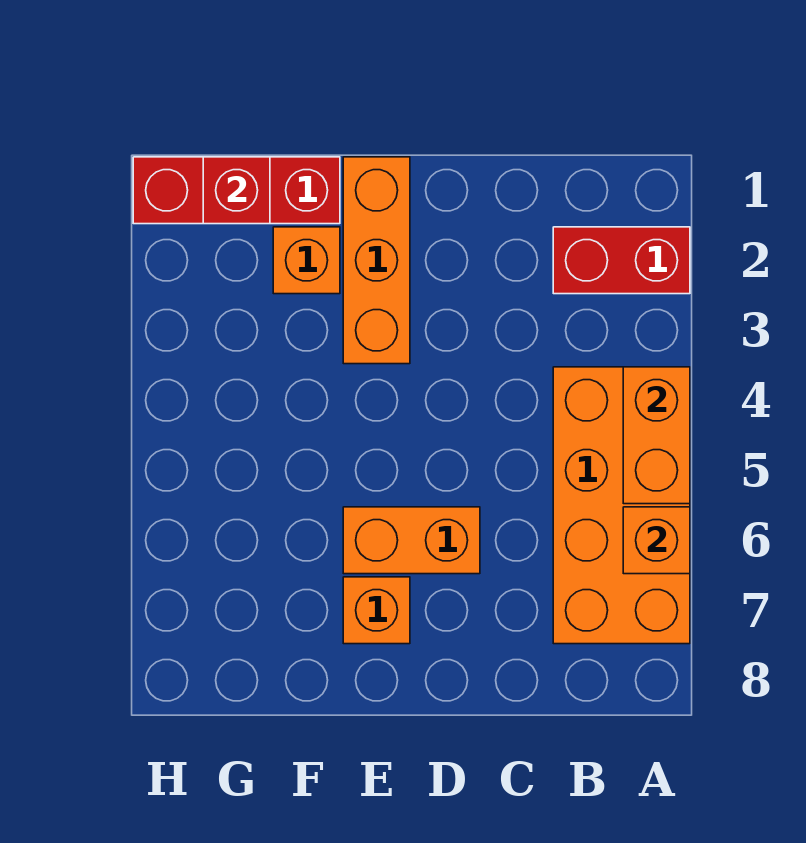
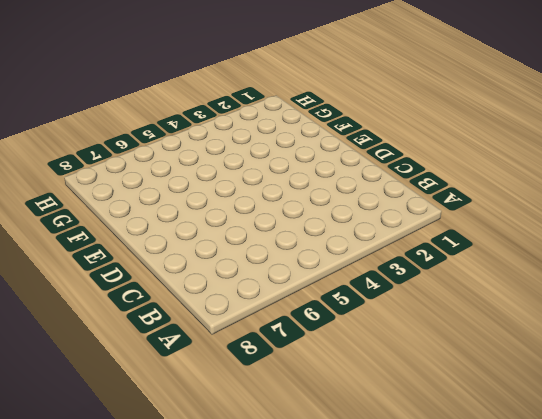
none -> red brick A2:B2 level 1
none -> orange brick A4:B7 level 1

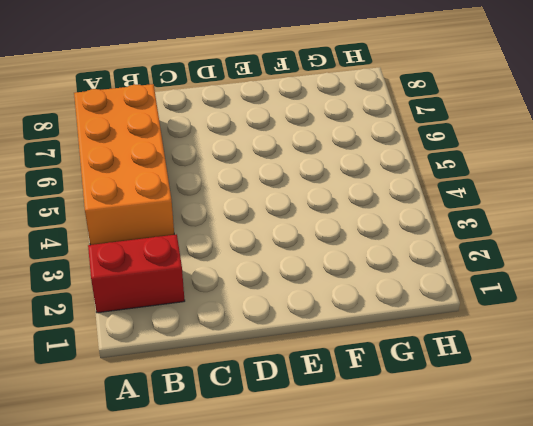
none -> orange brick D6:E6 level 1
none -> orange brick E1:E3 level 1

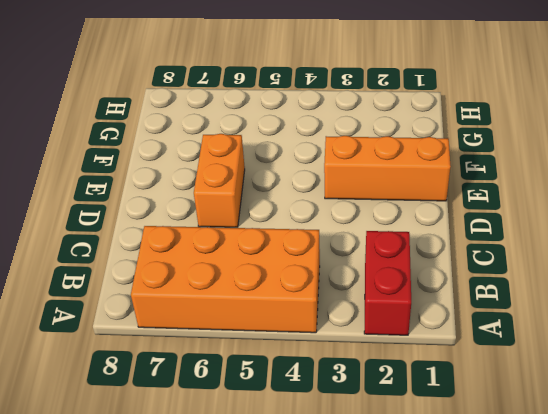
none -> orange brick E7 level 1
none -> red brick F1:H1 level 1

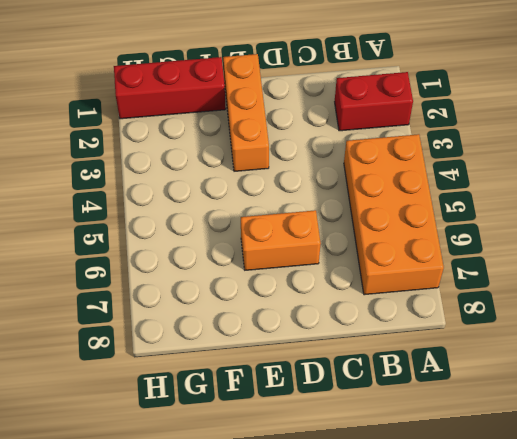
none -> orange brick E7 level 1
none -> orange brick F2 level 1

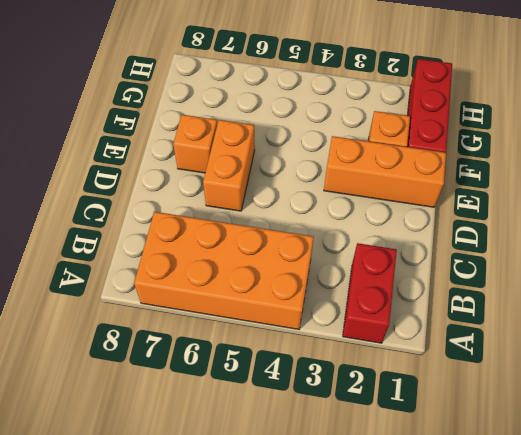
none -> orange brick A4:A5 level 2
none -> orange brick A6 level 2

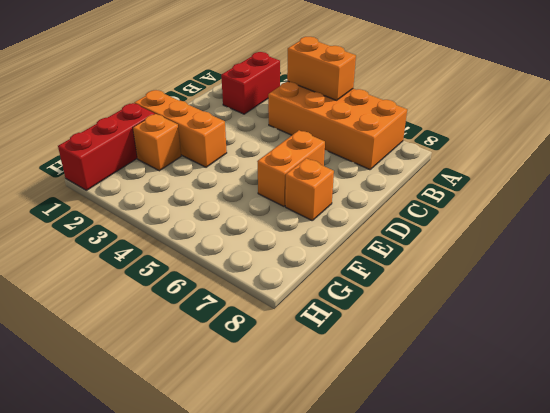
none -> orange brick A6 level 2
none -> red brick G1 level 2

